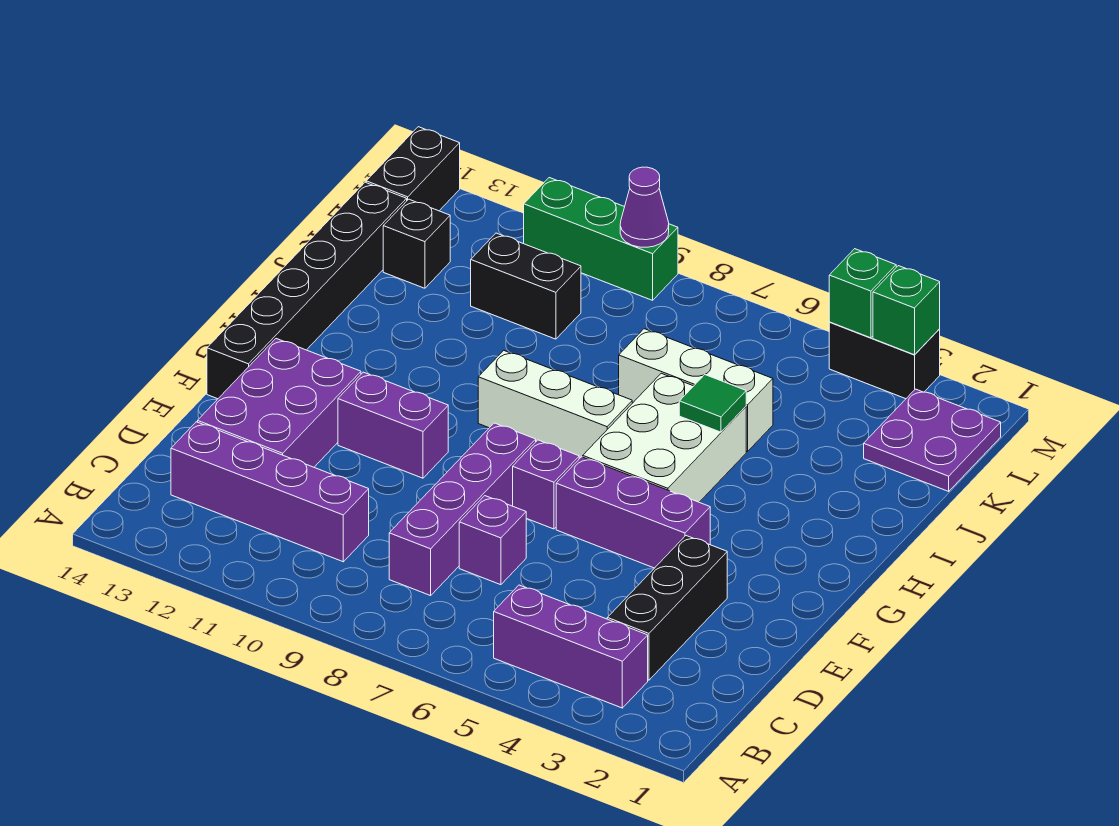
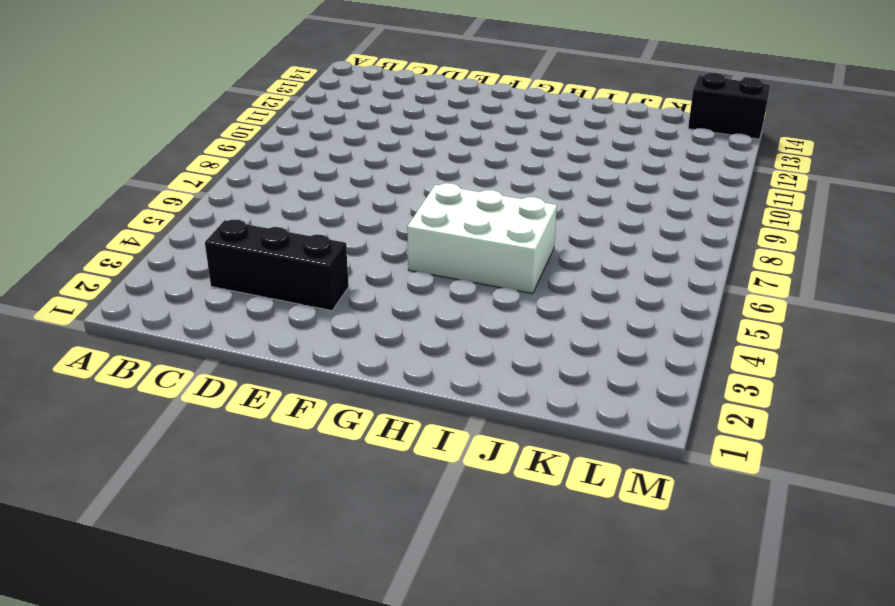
none -> purple brick B3:B5 level 1
none -> purple brick C8:F8 level 1
none -> purple brick C10:C13 level 1

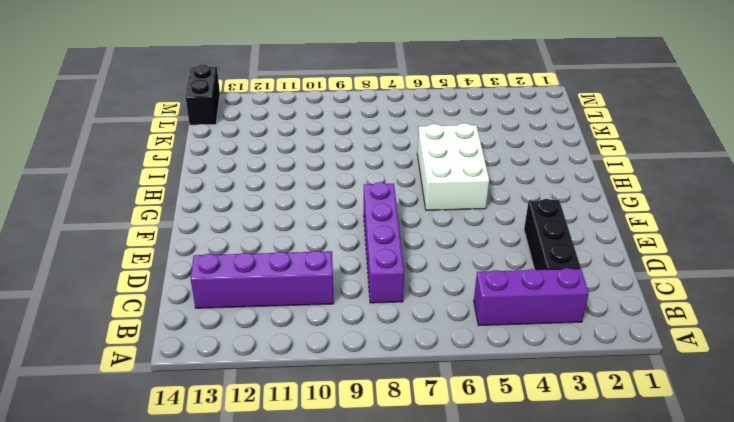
none -> purple brick D7 level 1
none -> purple brick D12:F13 level 1
none -> purple brick F4:F6 level 1

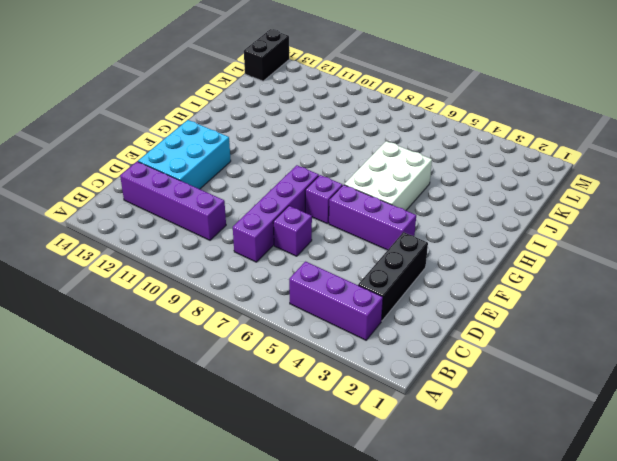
cyan brick D12:F13 level 1 -> purple brick D12:F13 level 1
none -> purple brick F10:F11 level 1
none -> black brick F14:K14 level 1
none -> white brick H7:H9 level 1

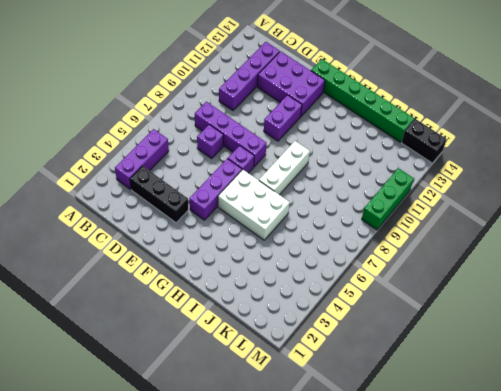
green brick F14:K14 level 1 -> black brick F14:K14 level 1
none -> white brick J5:J7 level 1
none -> purple plate K1:L2 level 1
none -> black brick K10:K11 level 1

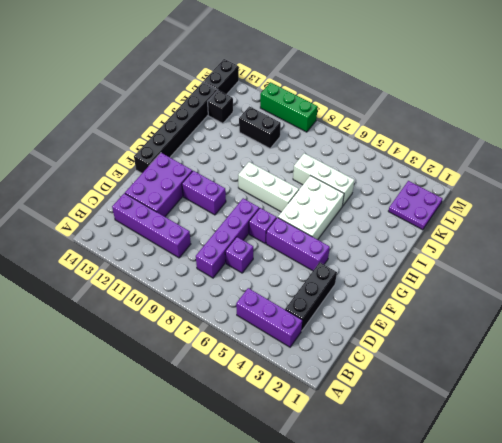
none -> black brick M3:M4 level 1
none -> green tile I5 level 2
none -> green brick M3 level 2

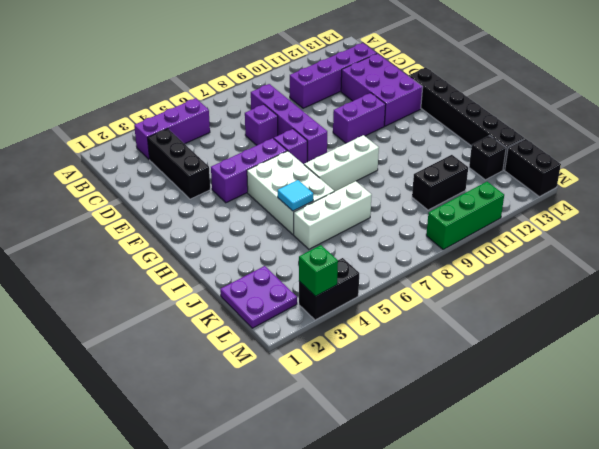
cyan tile I5 level 2 -> green tile I5 level 2
none -> green brick M4 level 2
none -> purple cone M9 level 2

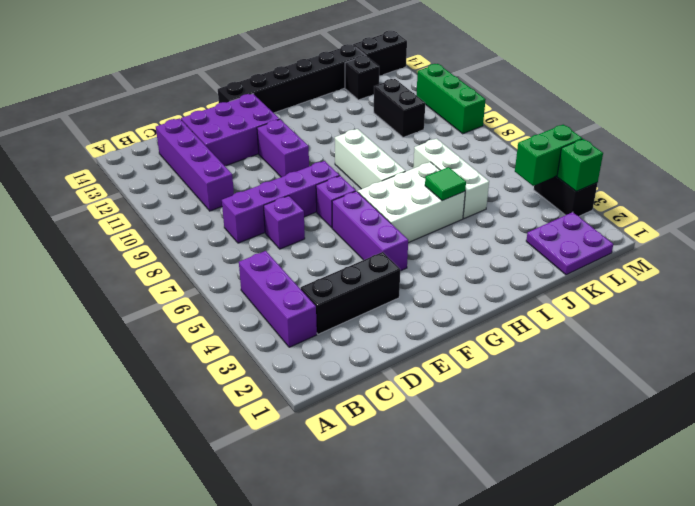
green brick L4:M4 level 2 -> green brick M4 level 2
none -> purple cone M9 level 2

